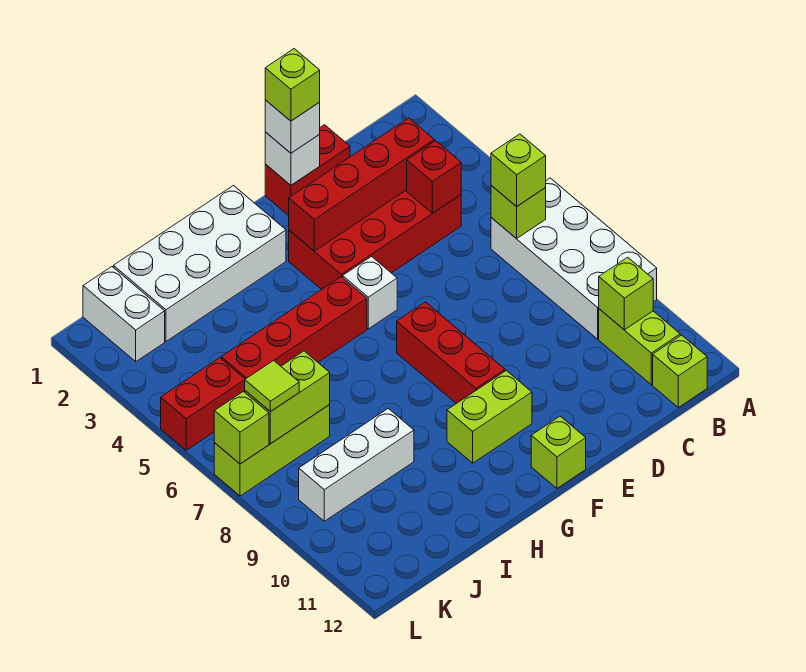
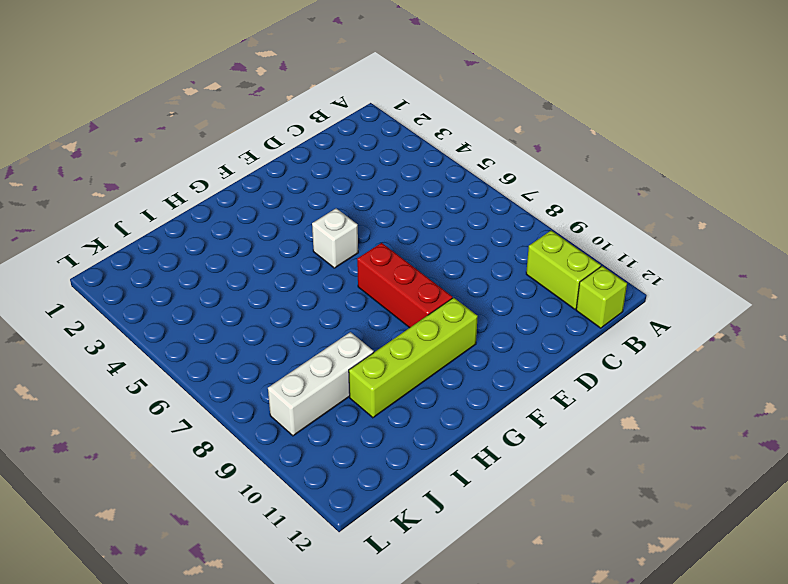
lime brick F10:I10 level 1 -> lime brick F10:G10 level 1
none -> white brick A6:B9 level 1
none -> red brick C3:F4 level 1
none -> red brick D1:E1 level 1

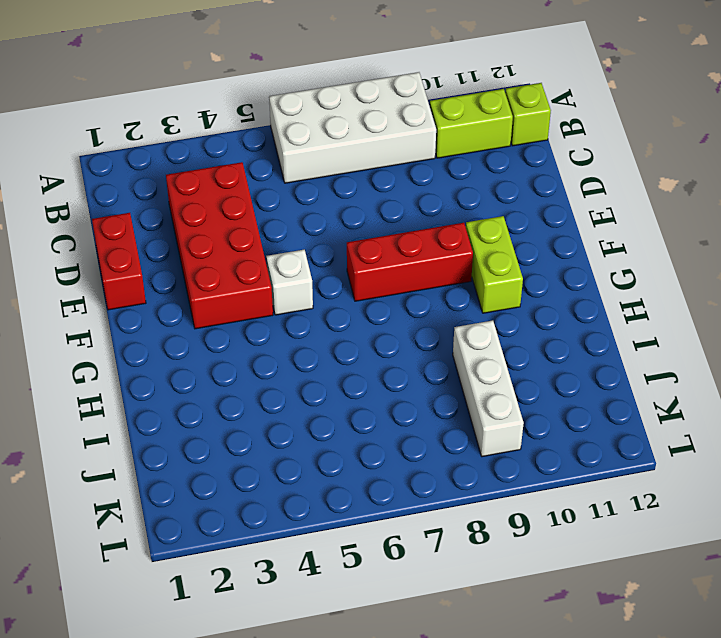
none -> lime brick F12 level 1
none -> white brick G1:J2 level 1
none -> red brick G5:J5 level 1

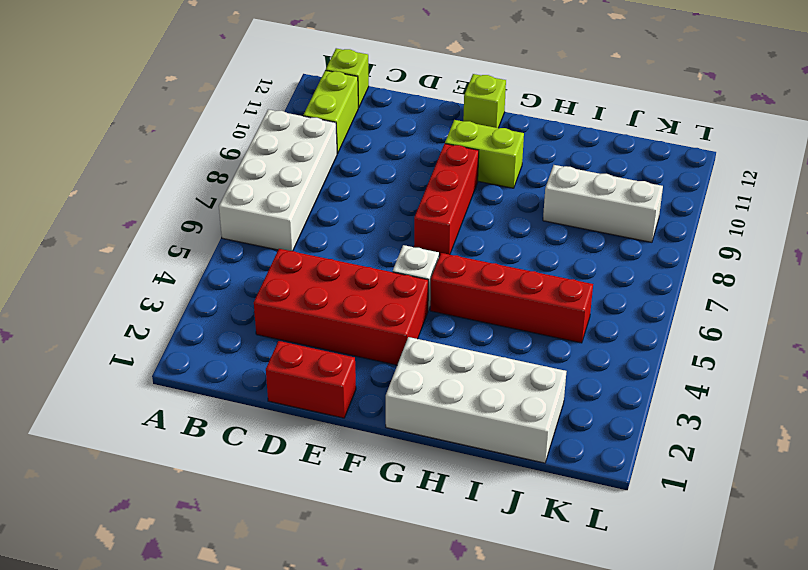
none -> lime brick J7:L7 level 1
none -> white brick K1:K2 level 1
none -> red brick K5:L5 level 1

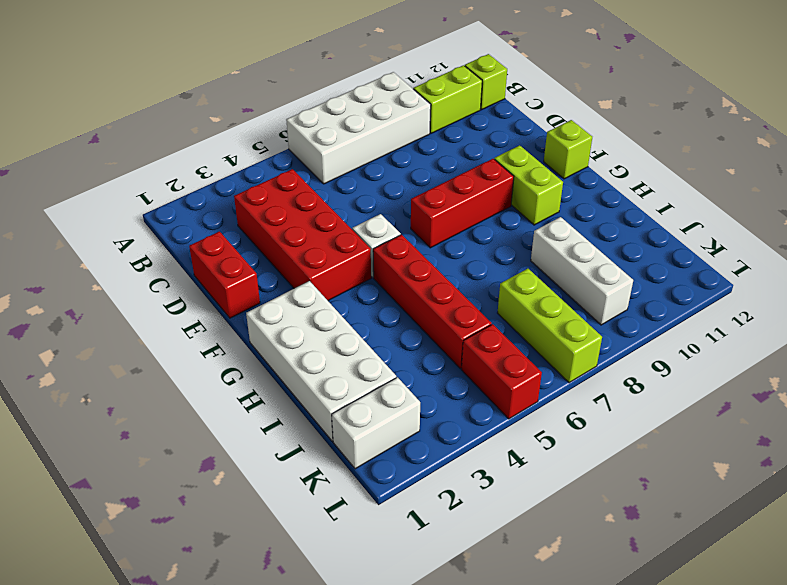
none -> lime brick B6 level 2
none -> lime brick B10 level 2
none -> red brick C3:F3 level 2

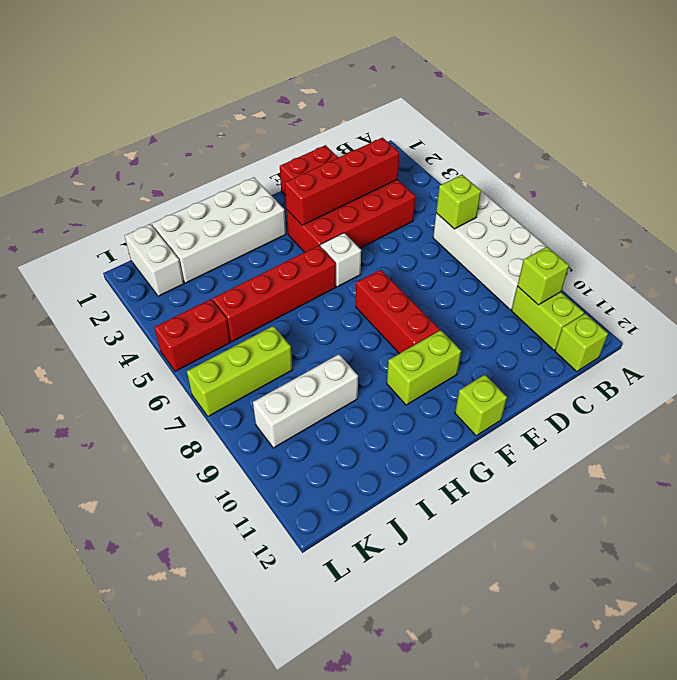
none -> red brick C4 level 2
none -> white brick E1 level 2
none -> lime brick J7:K7 level 2

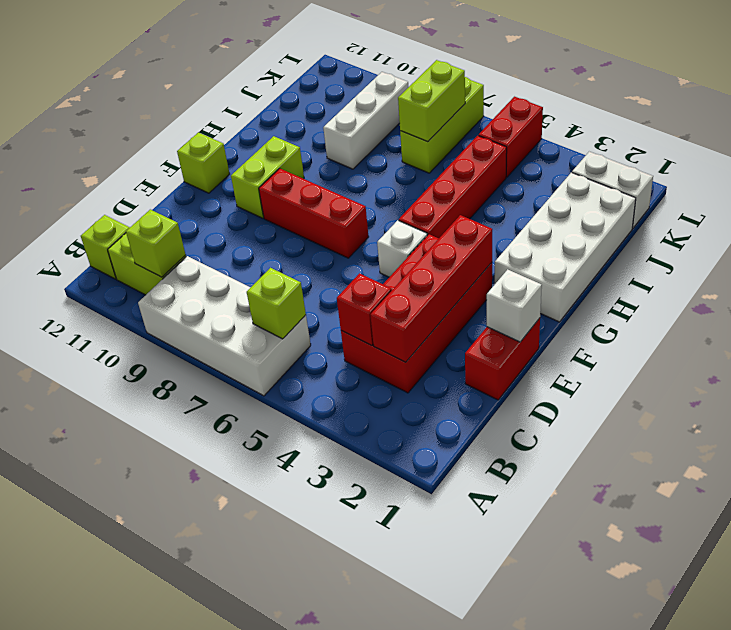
none -> lime brick L7 level 2
none -> lime brick B6 level 3
none -> white brick E1 level 3

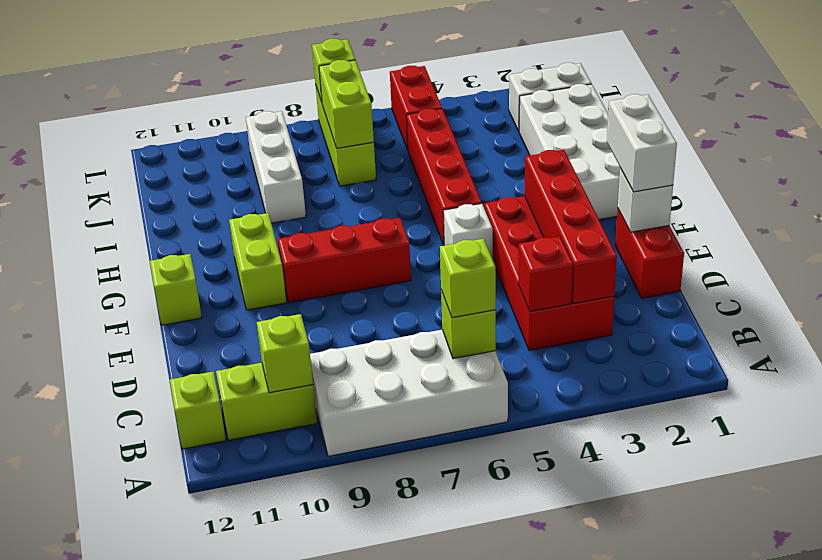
white brick E1:F1 level 3 -> white brick E1 level 3
none -> lime tile K7 level 3
none -> lime brick E1 level 4

